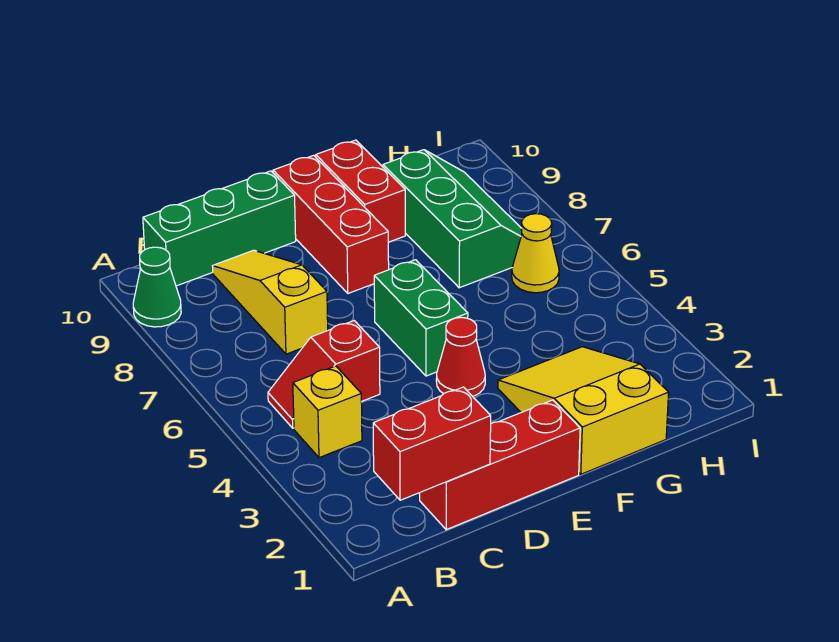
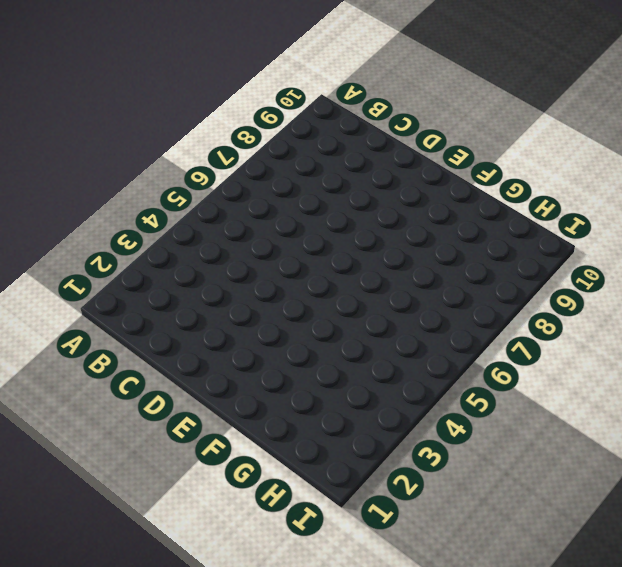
none -> green cone A9 level 1
none -> yellow brick B4 level 1
none -> red slope B5:C5 level 1 top C

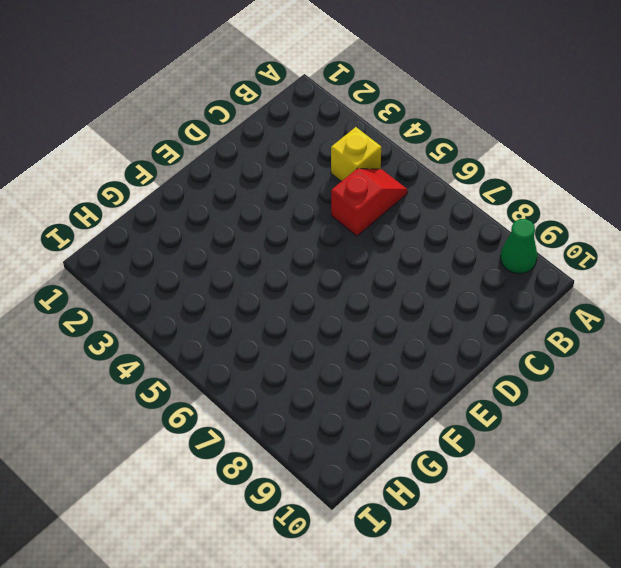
none -> green brick B10:D10 level 1
none -> red brick C1:E1 level 1
none -> yellow slope C7:C9 level 1 top 7

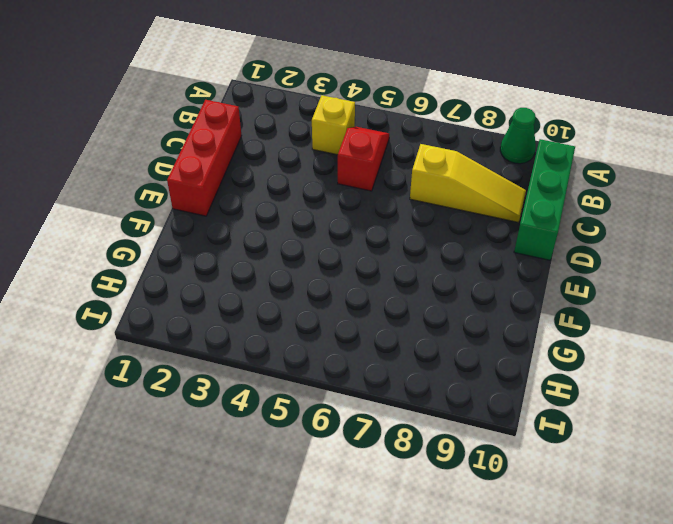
none -> red cone E4 level 1
none -> green brick E5:E6 level 1
none -> red brick E8:E10 level 1

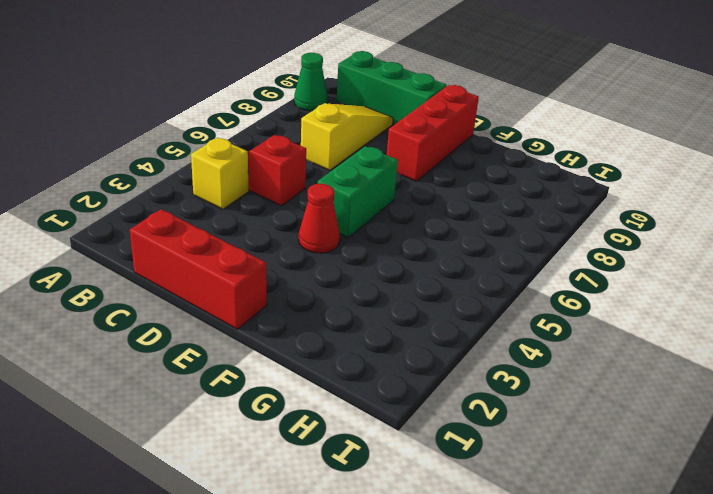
none -> yellow slope F1:G3 level 1 top 1
none -> red brick F9:F10 level 1
none -> green slope G7:H9 level 1 top G

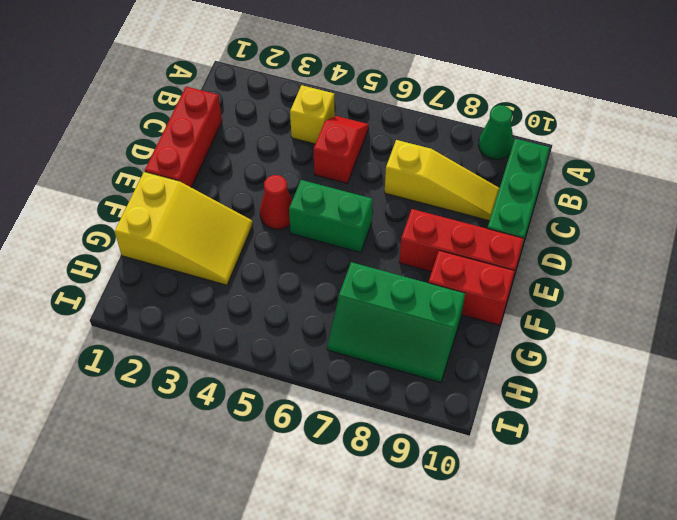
none -> yellow cone H6 level 1
none -> red brick B1:C1 level 2

